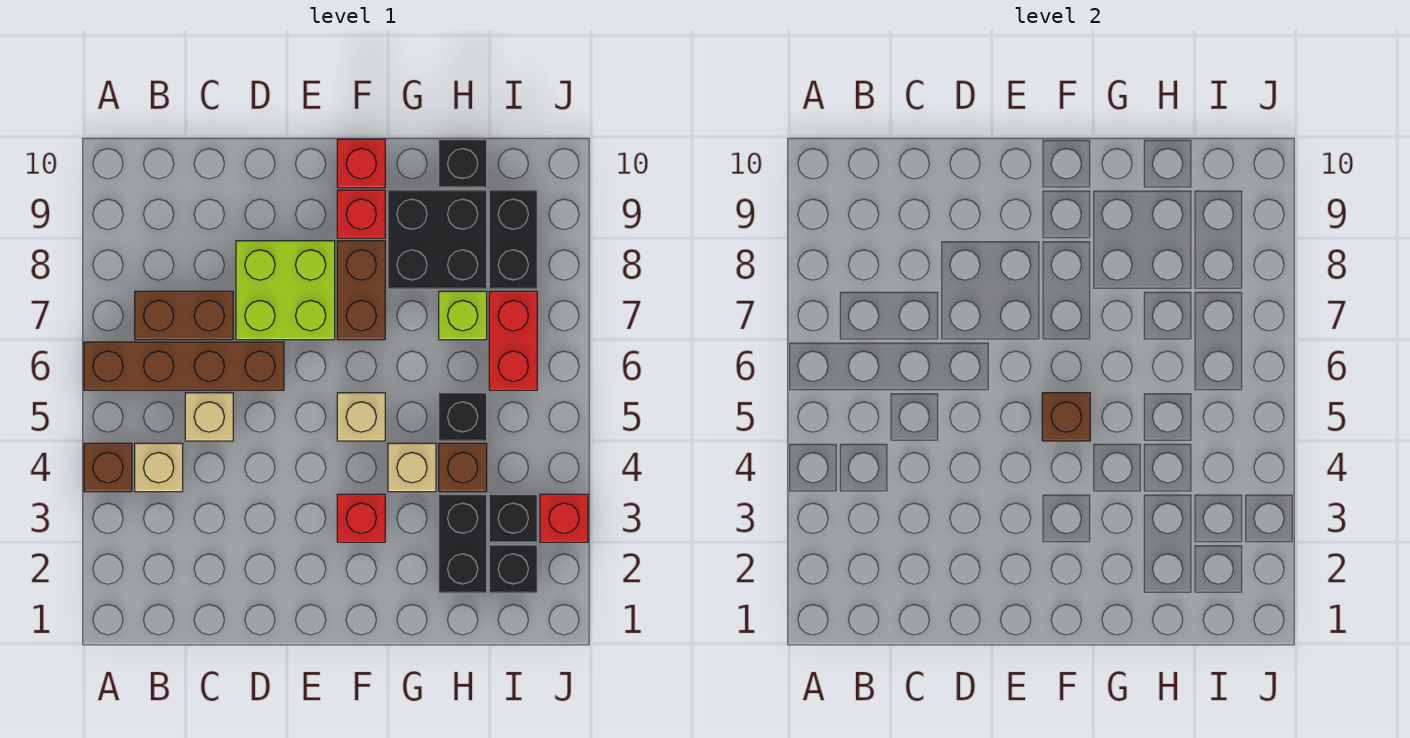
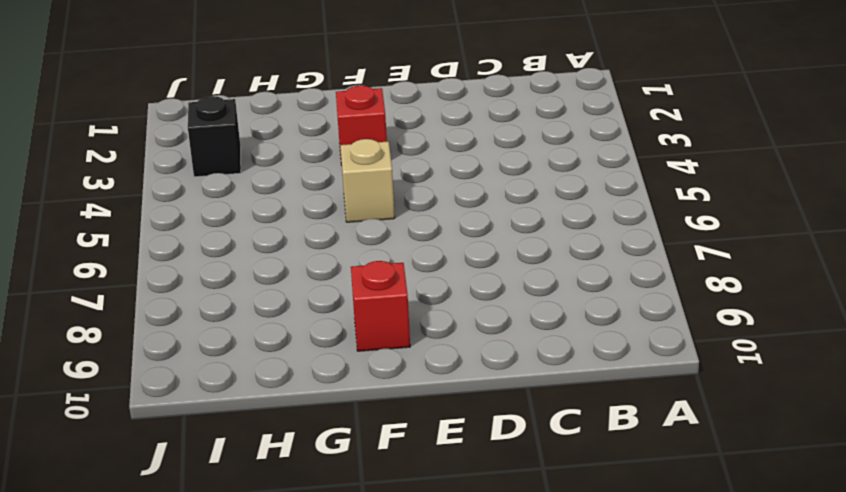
none -> brown brick A4 level 1
none -> brown brick A6:D6 level 1
none -> tan brick B4 level 1

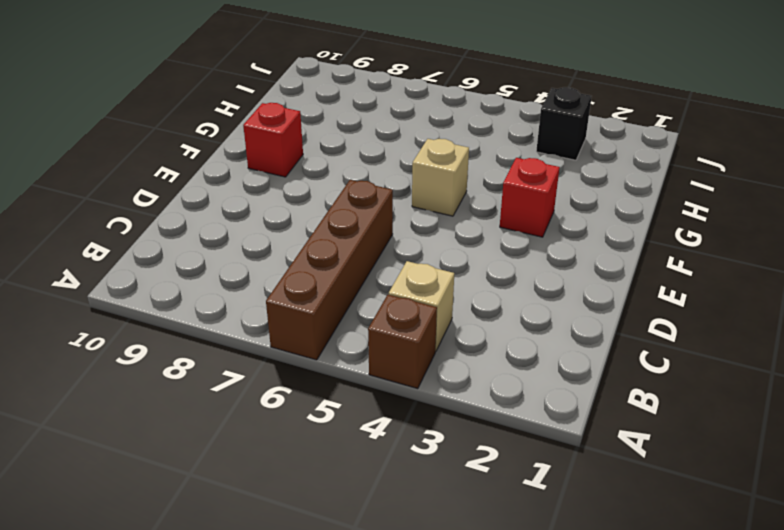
none -> brown brick B7:C7 level 1
none -> tan brick C5 level 1
none -> lime brick D7:E8 level 1

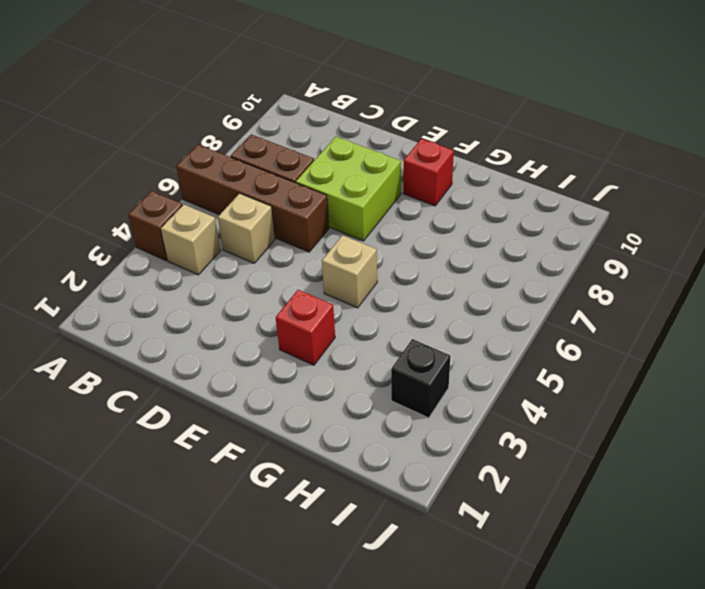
none -> brown brick F7:F8 level 1
none -> red brick F10 level 1
none -> tan brick G4 level 1

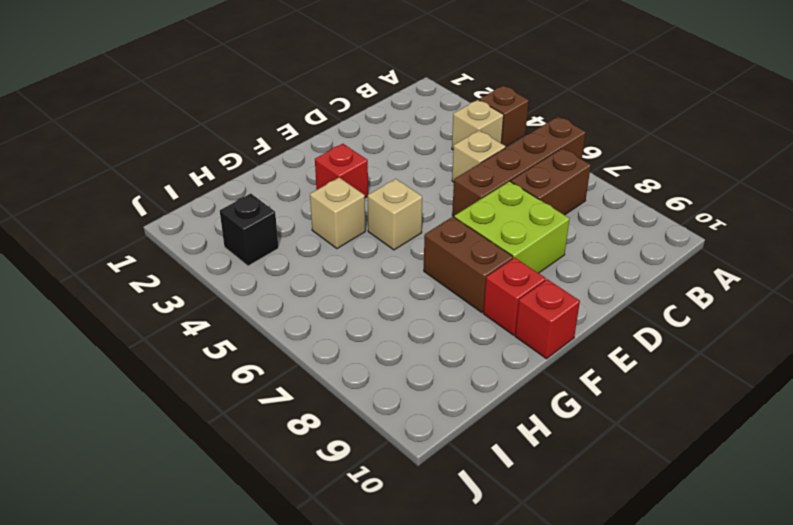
none -> black brick G8:H9 level 1
none -> black brick H2:H3 level 1
none -> brown brick H4 level 1

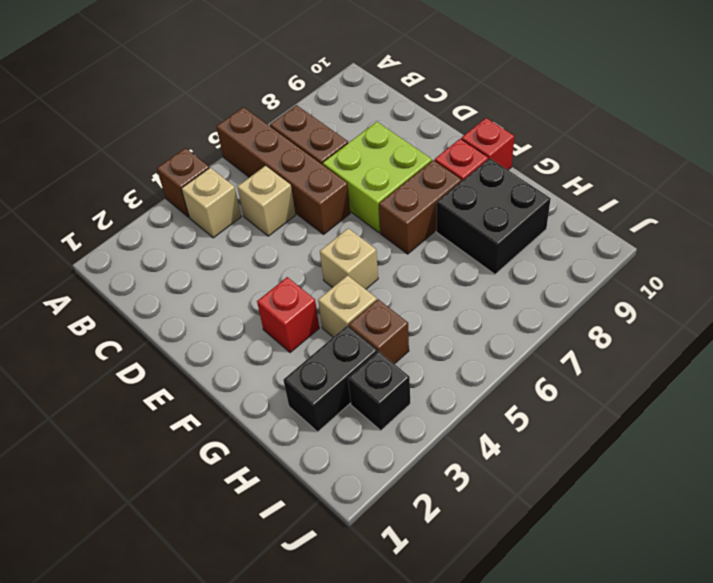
none -> black brick H5 level 1
none -> lime brick H7 level 1
none -> black brick H10 level 1

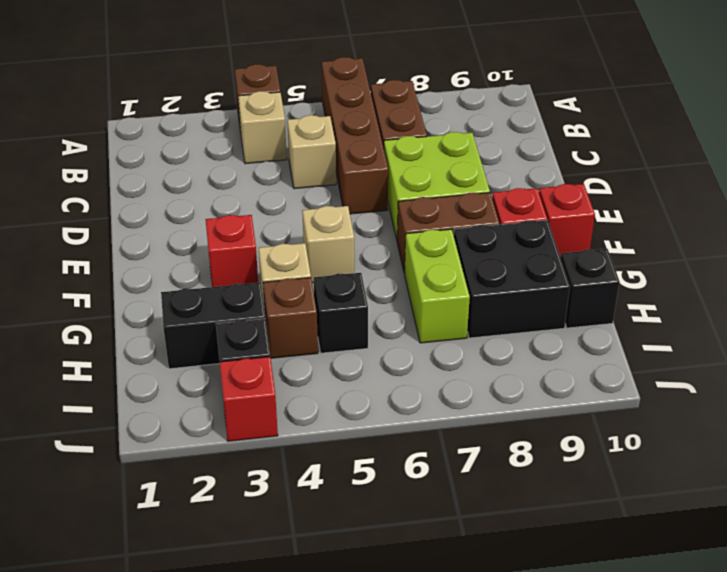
lime brick G7:H7 level 1 -> lime brick H7 level 1
none -> black brick I2 level 1
none -> red brick I6:I7 level 1
none -> black brick I8:I9 level 1

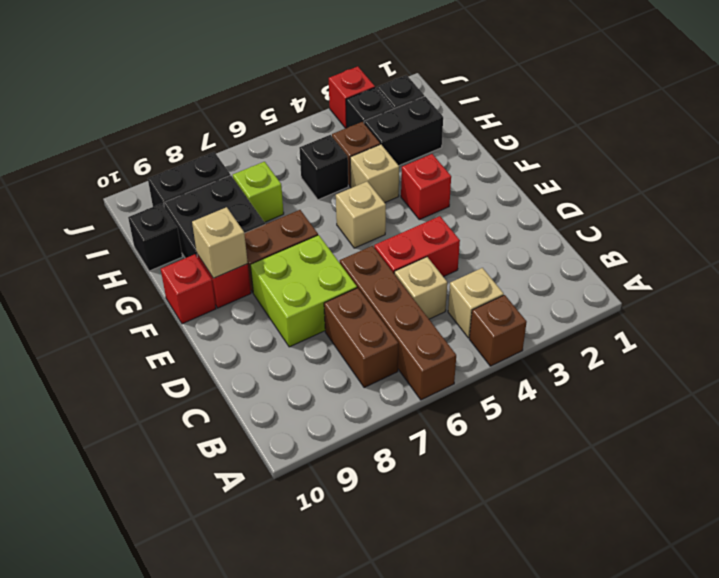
red brick D4:D5 level 1 -> red brick I6:I7 level 1
tan brick F9 level 2 -> none
none -> brown brick F5 level 2

